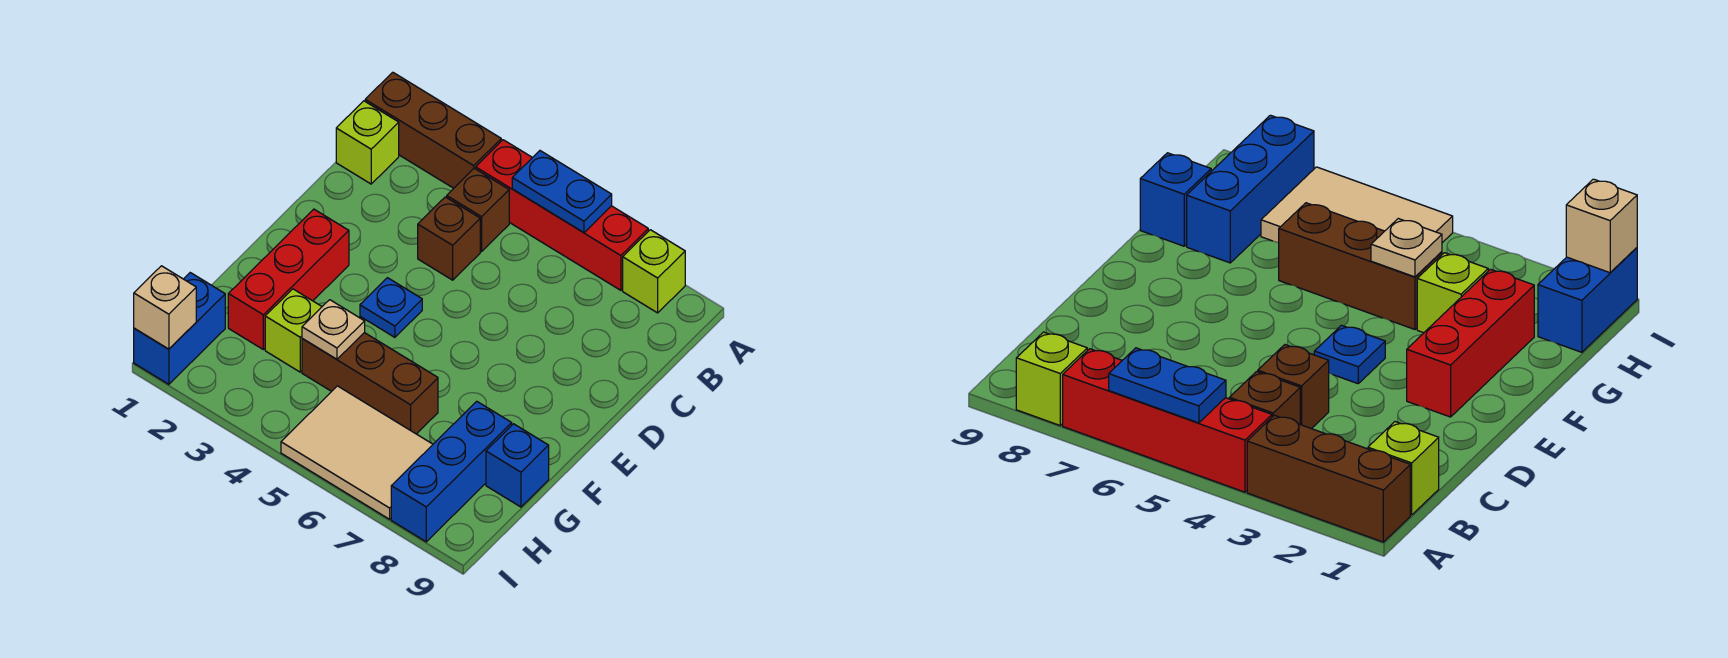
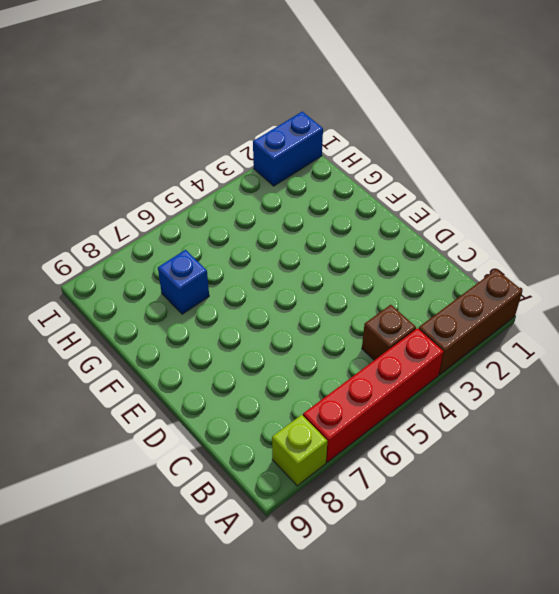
blue brick G7 level 1 -> blue brick G9 level 1
blue brick I1:I2 level 1 -> blue brick H1:I1 level 1
none -> lime brick B1 level 1
none -> brown brick C4 level 1
none -> red brick E2:G2 level 1

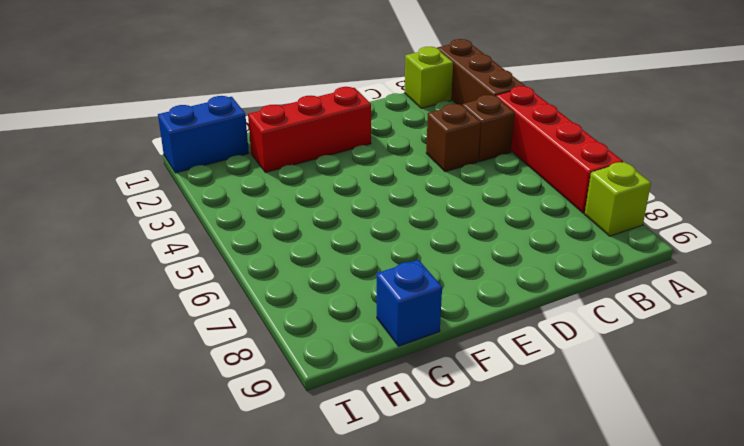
none -> blue plate E4 level 1
none -> lime brick G3 level 1
none -> brown brick G4:G6 level 1

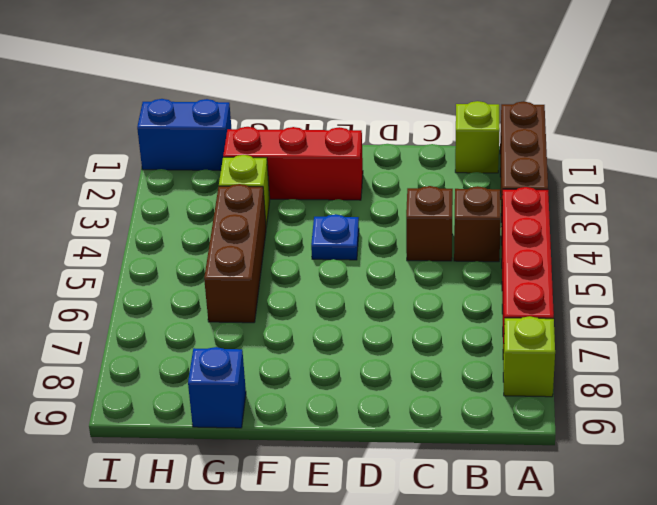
none -> blue brick G8:I8 level 1
none -> tan tile H5:I7 level 1
none -> blue plate A5:A6 level 2

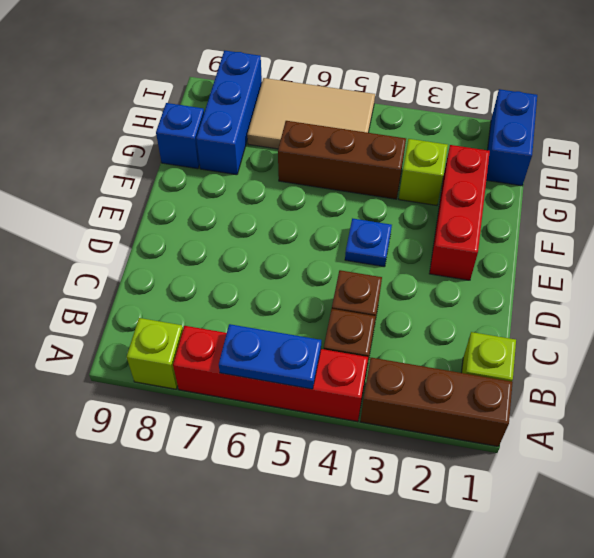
none -> tan plate G4 level 2
none -> tan brick I1 level 2

